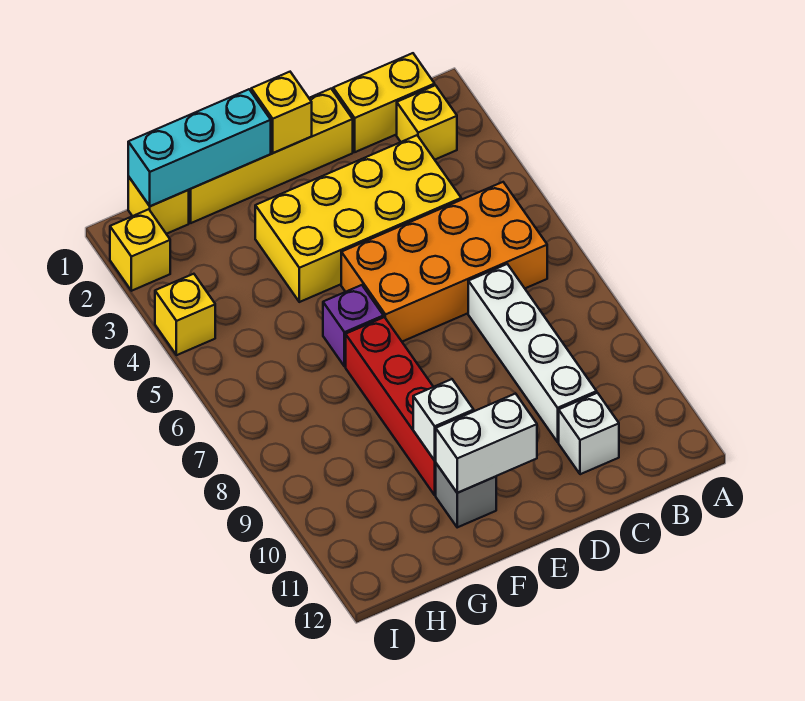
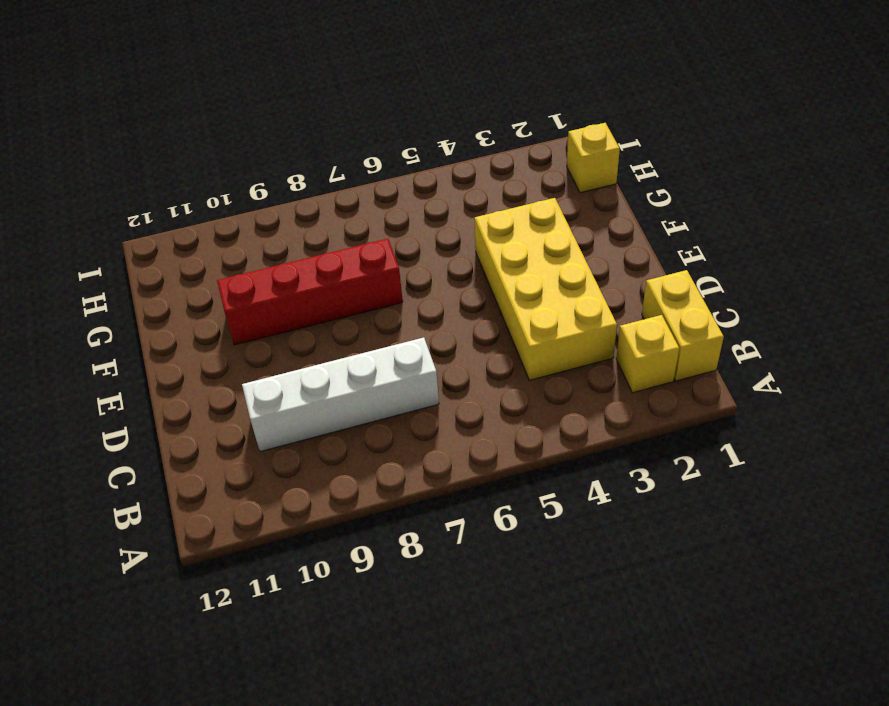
none -> orange brick B5:E6 level 1
none -> white brick C11 level 1
none -> yellow brick D1:G1 level 1

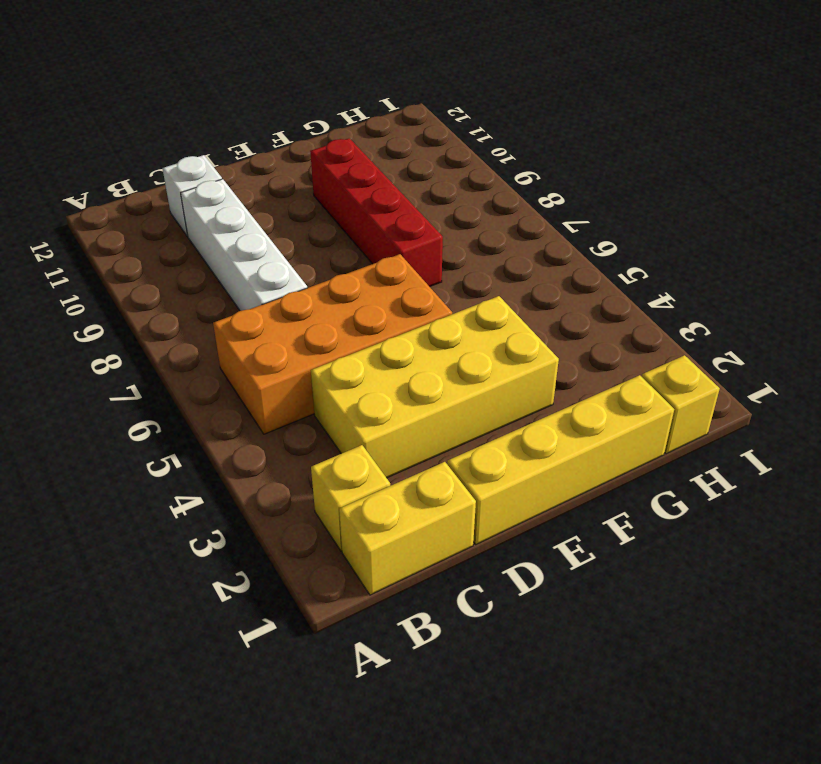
none -> purple brick F6 level 1
none -> grey brick F11 level 1
none -> yellow brick I2 level 1

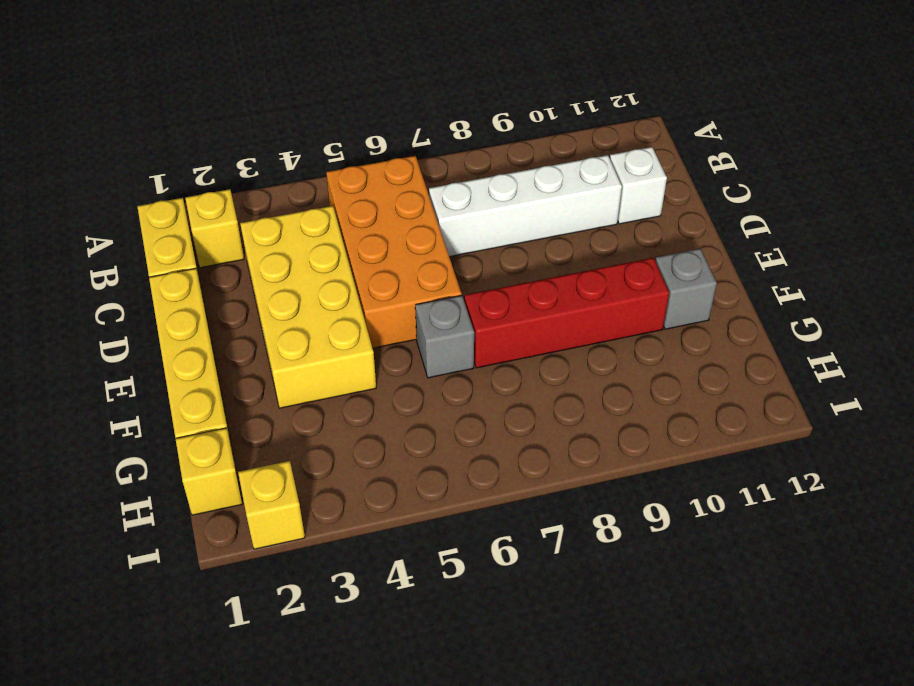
grey brick F6 level 1 -> purple brick F6 level 1
none -> yellow brick I4 level 1
none -> yellow brick E1 level 2
none -> white brick E11:F11 level 2

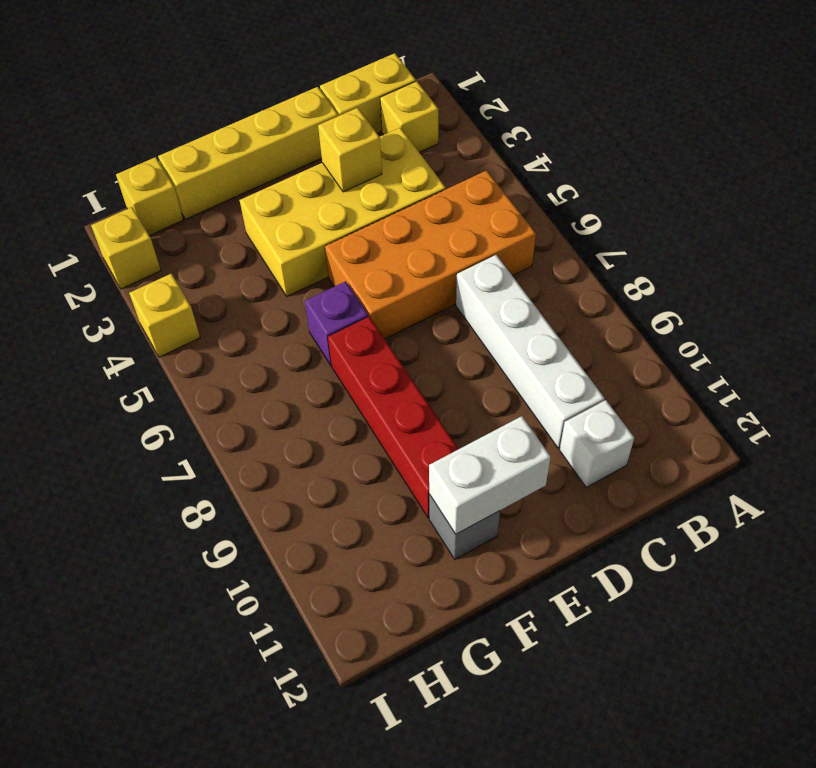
yellow brick D3 level 2 -> yellow brick E1 level 2
none -> cyan brick F1:H1 level 2
none -> white brick F10 level 2

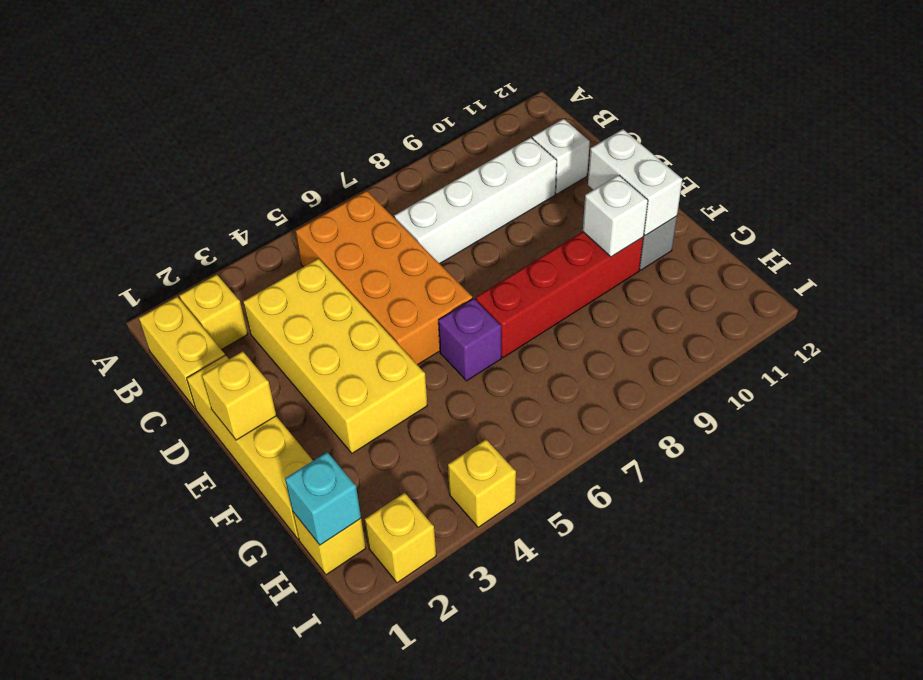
cyan brick H1 level 2 -> cyan brick F1:H1 level 2

